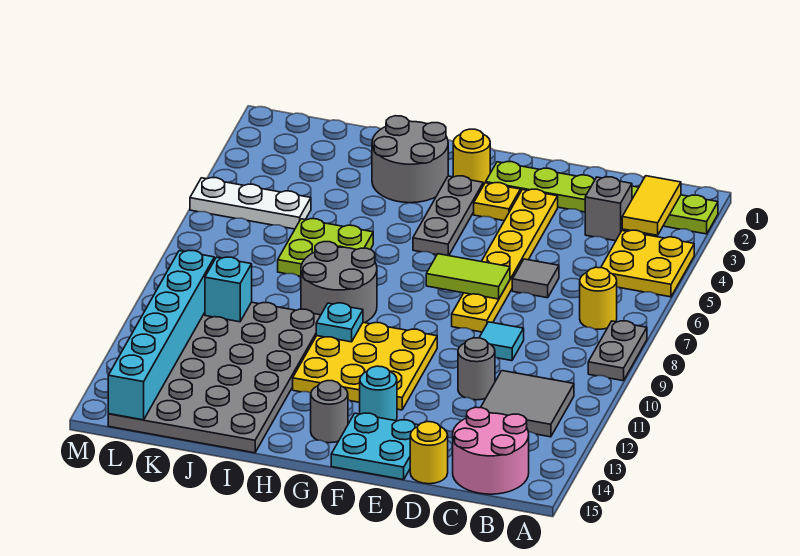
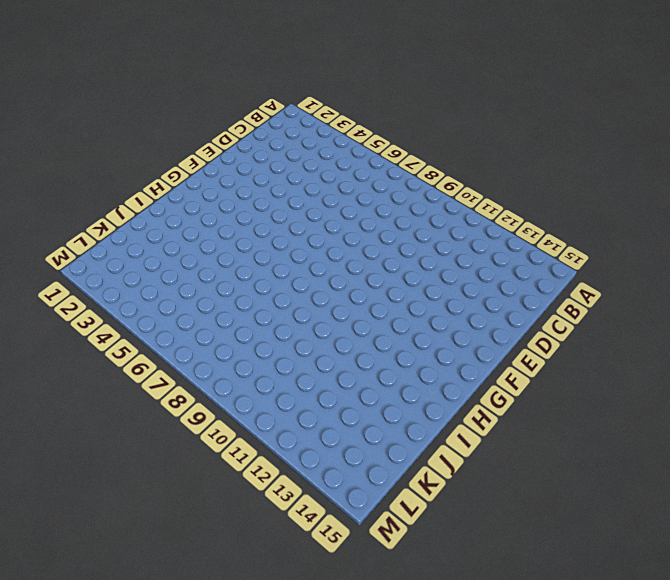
none -> lime plate A2:F2 level 1
none -> yellow plate A4:B5 level 1
none -> grey plate A8:A9 level 1

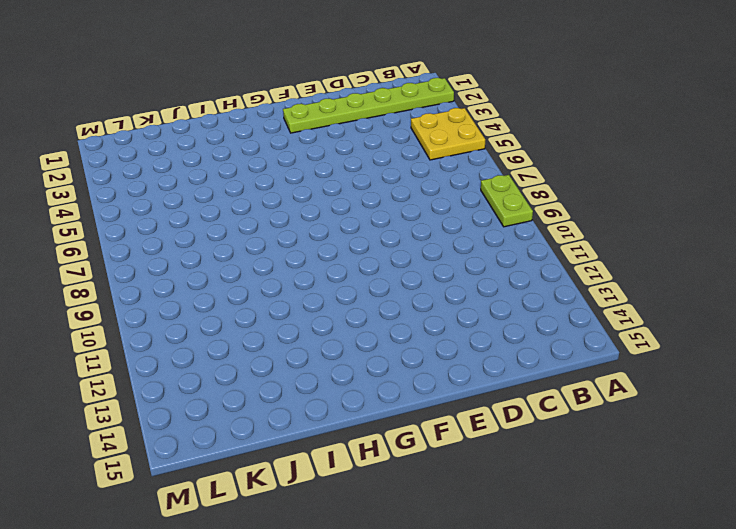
lime plate A8:A9 level 1 -> grey plate A8:A9 level 1
none -> yellow round brick B7 level 1
none -> grey tile B11:C12 level 1
none -> pink round brick B14:C15 level 1

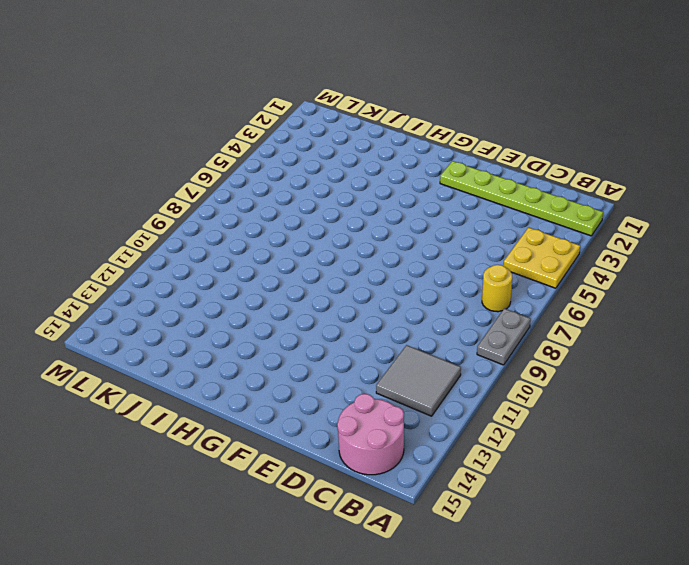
none -> grey brick C3 level 1
none -> grey tile D6 level 1
none -> cyan tile D9 level 1

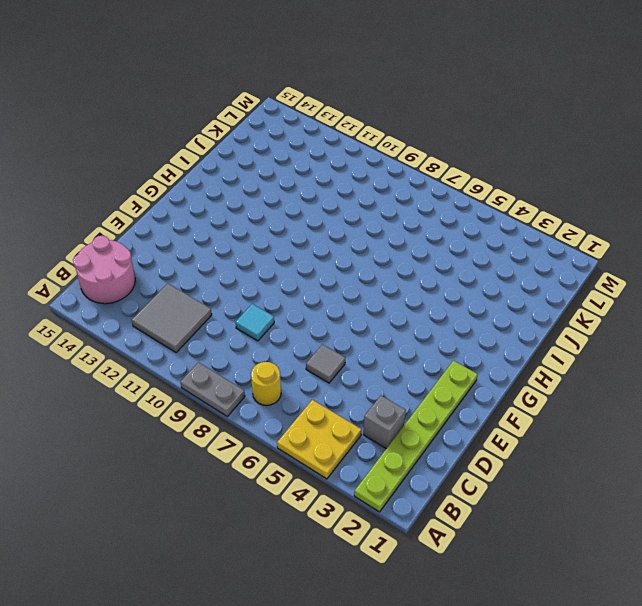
none -> grey round brick D11 level 1
none -> yellow round brick D15 level 1
none -> yellow plate E3:E8 level 1

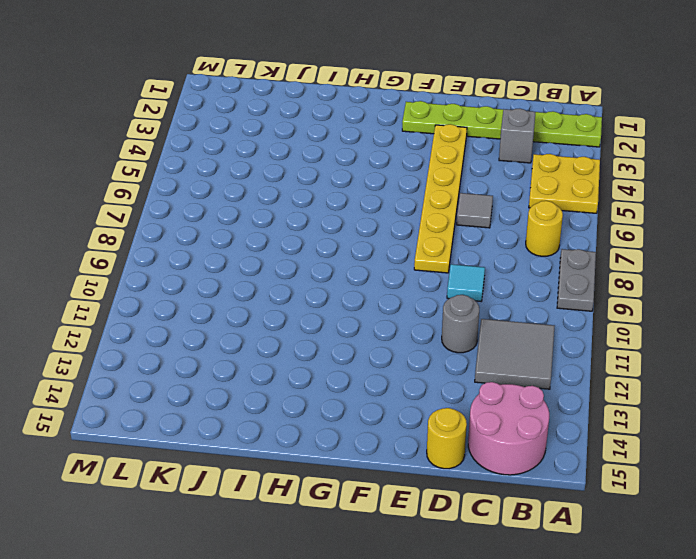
none -> cyan plate E14:F15 level 1
none -> yellow plate F3 level 1
none -> yellow plate F10:H12 level 1

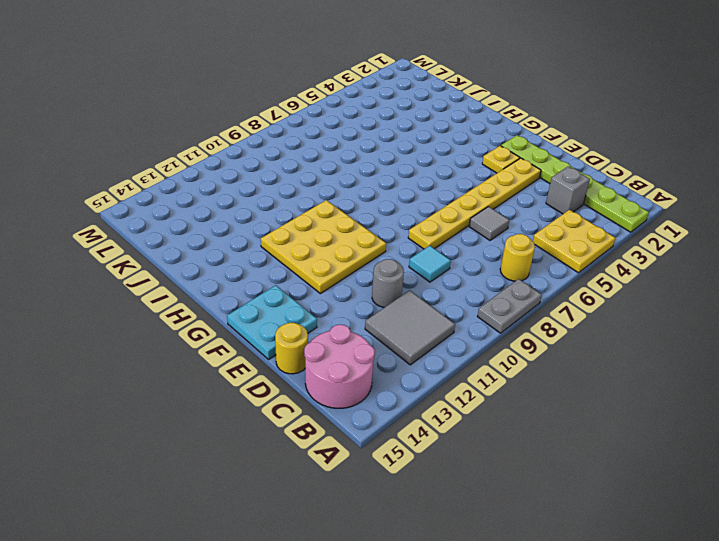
none -> cyan round brick F13 level 1
none -> yellow round brick G2 level 1
none -> grey plate G3:G5 level 1

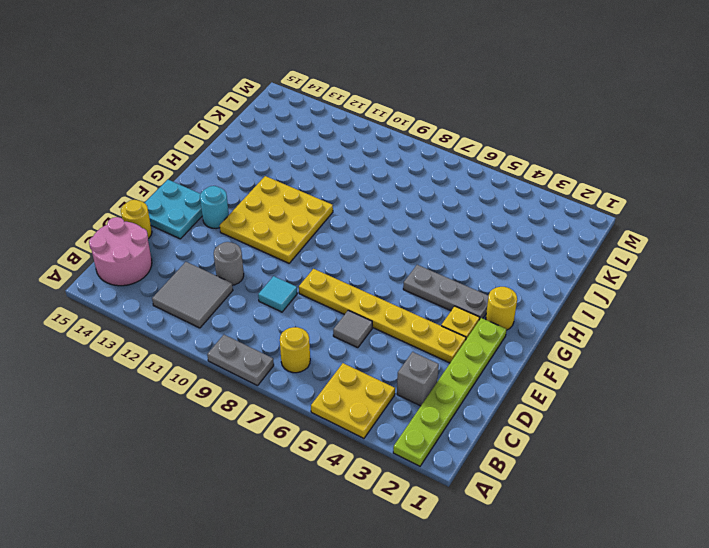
none -> grey round brick G14 level 1
none -> grey round brick H2:I3 level 1
none -> grey round brick H8:I9 level 1

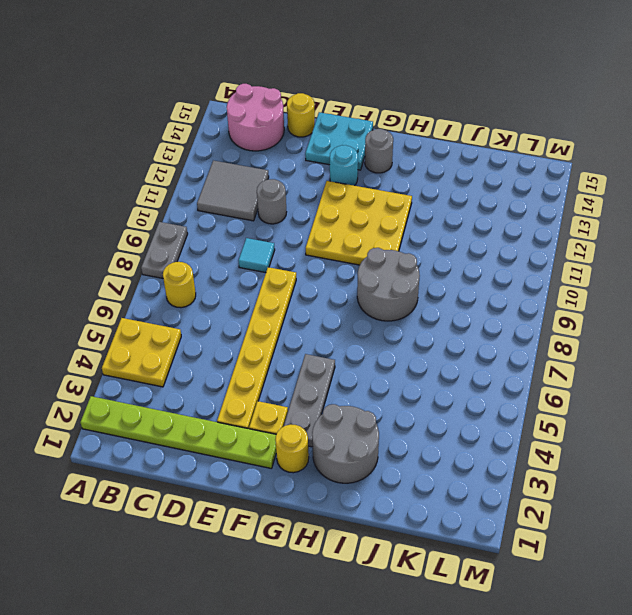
none -> grey brick C3 level 1
none -> grey tile D6 level 1
none -> lime plate I6:J7 level 1

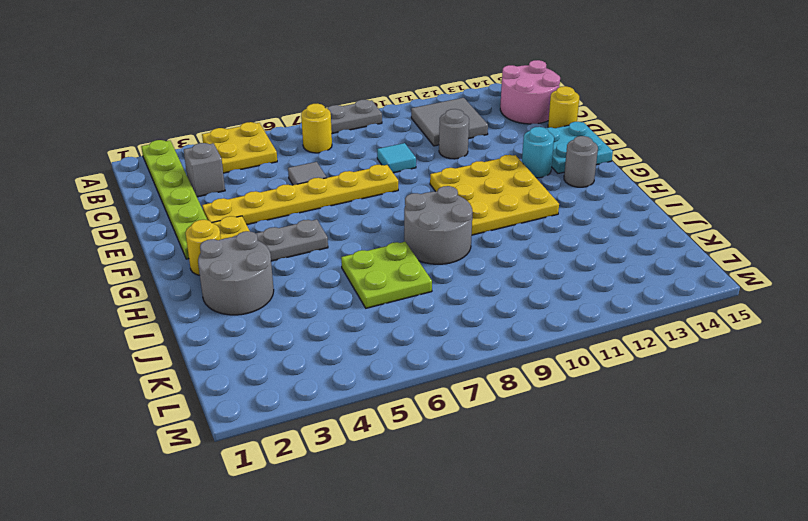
none -> grey plate I10:L15 level 1
none -> white plate K5:M5 level 1
none -> yellow tile B2:B3 level 2

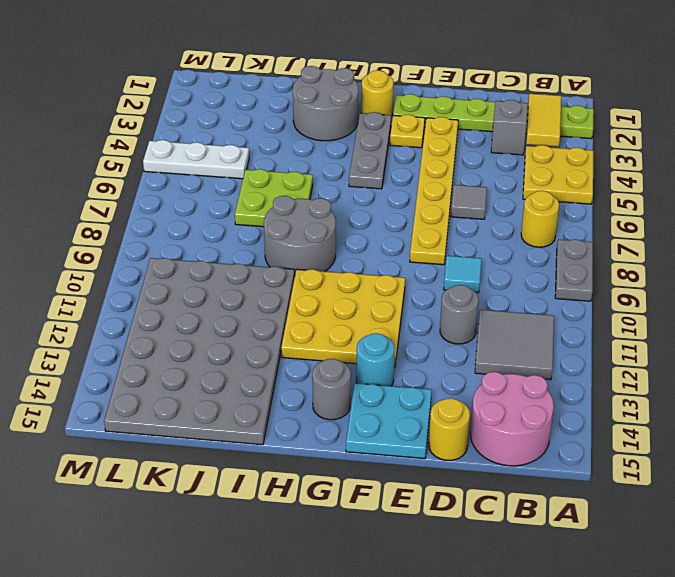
none -> lime tile E7:F7 level 2
none -> cyan plate H10 level 2
none -> cyan brick K10 level 2

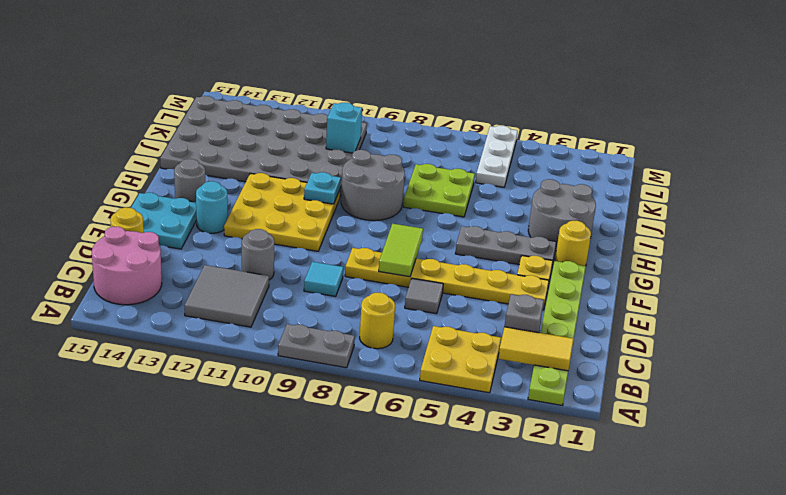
none -> cyan brick L10:L15 level 2

